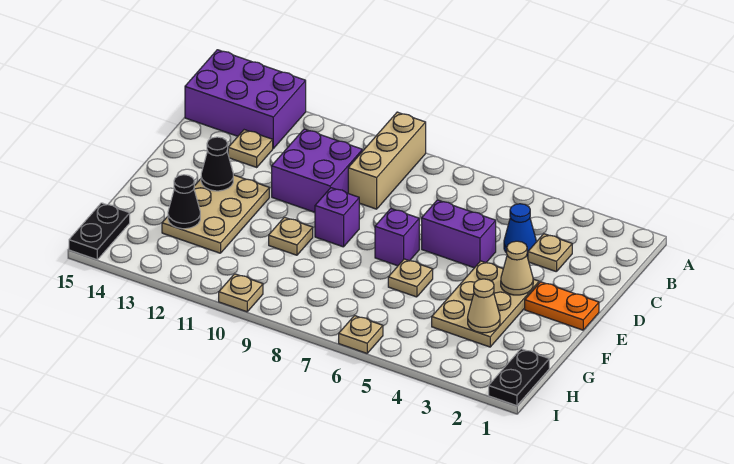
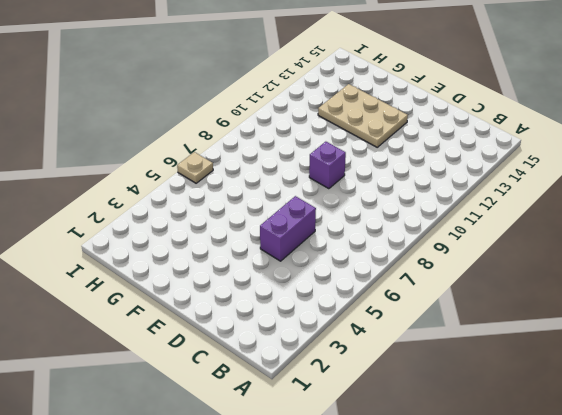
none -> tan brick A9:C9 level 1
none -> purple brick A13:B15 level 1
none -> tan plate C3 level 1

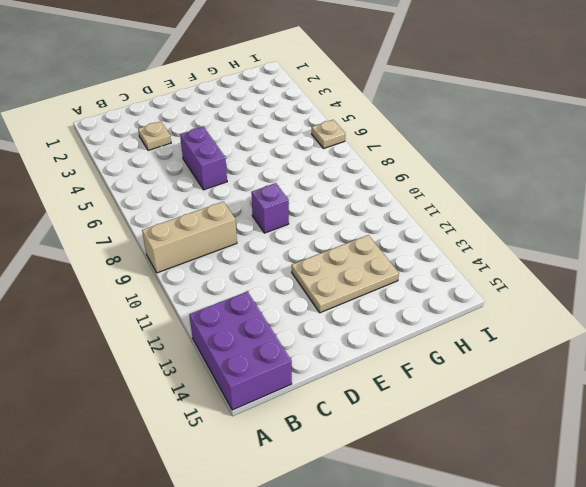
none -> blue cone C4 level 1
none -> purple brick C10:D11 level 1
none -> tan plate C13 level 1

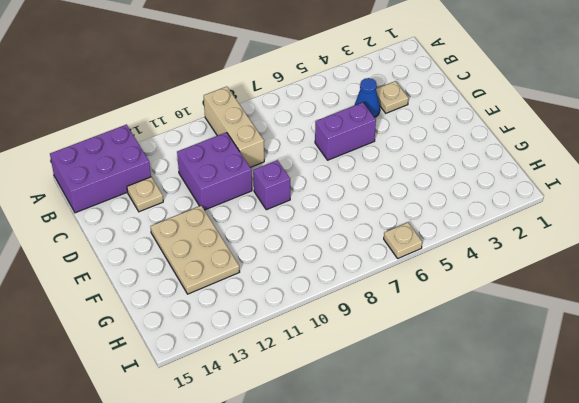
none -> orange plate E1:E2 level 1
none -> tan plate E3:G4 level 1
none -> purple brick E7 level 1

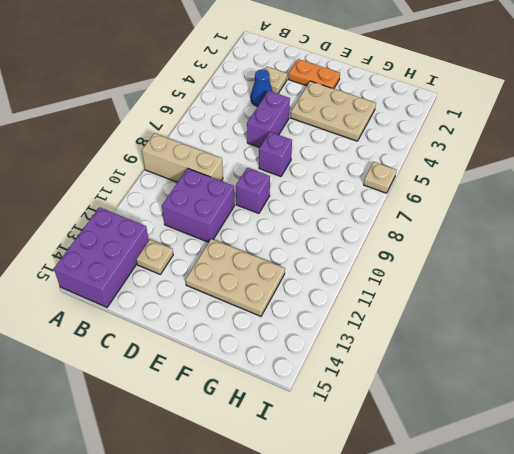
orange plate D2:E2 level 1 -> orange plate E1:E2 level 1
none -> tan plate F6 level 1
none -> tan plate F10 level 1
none -> black plate H1:I1 level 1

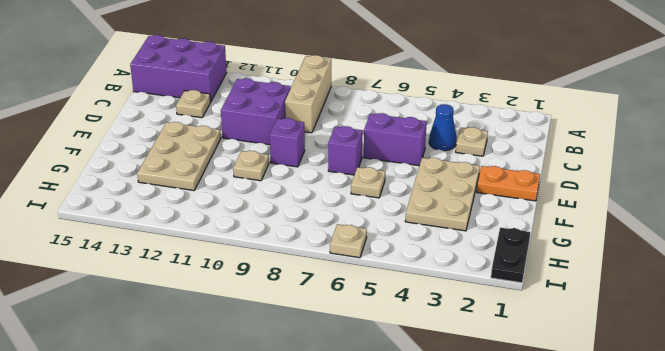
none -> black plate H15:I15 level 1
none -> tan plate I10 level 1
none -> tan cone E3 level 2

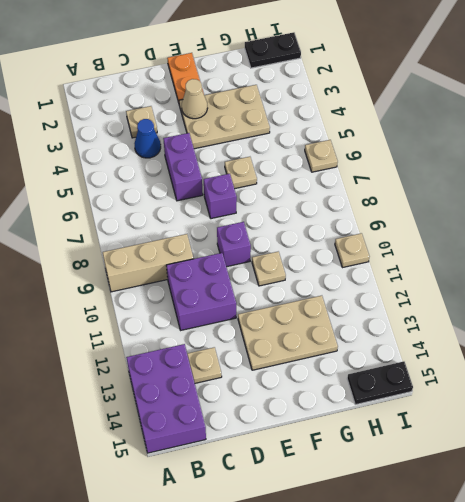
none -> black cone E13 level 2
none -> tan cone G3 level 2
none -> black cone G13 level 2

